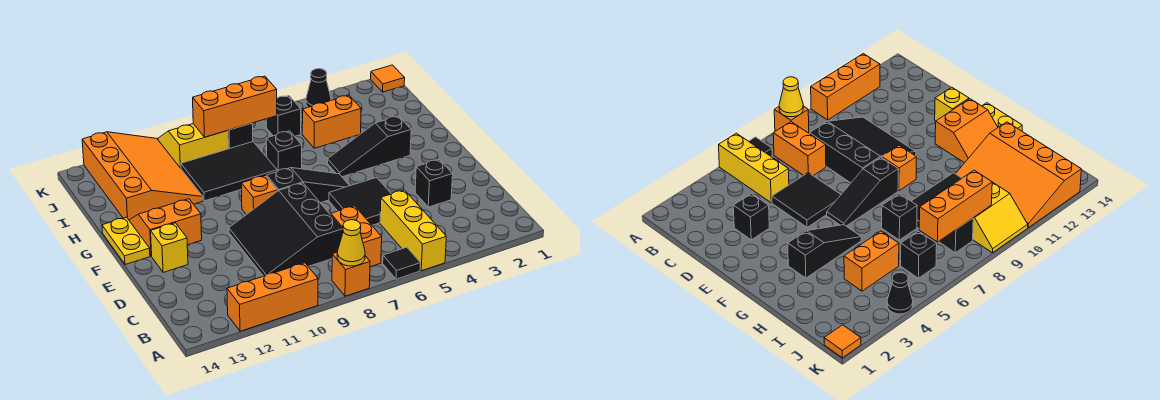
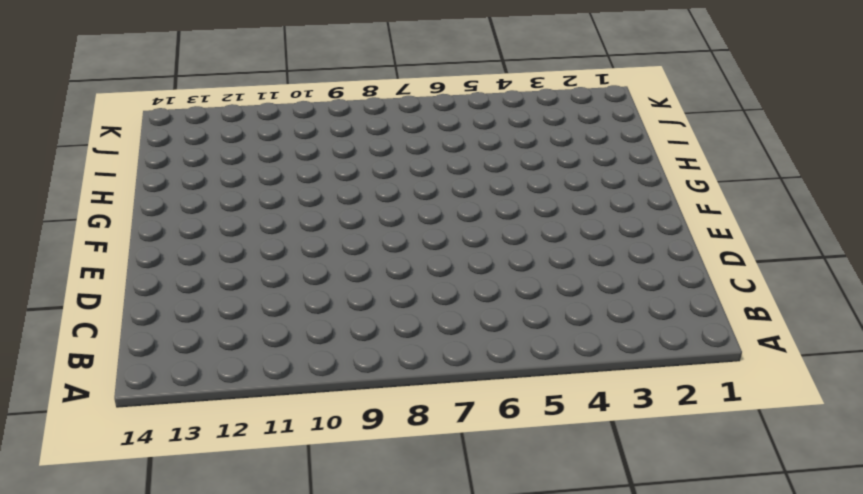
none -> yellow brick A5:C5 level 1
none -> black tile A6 level 1
none -> orange brick A8 level 1

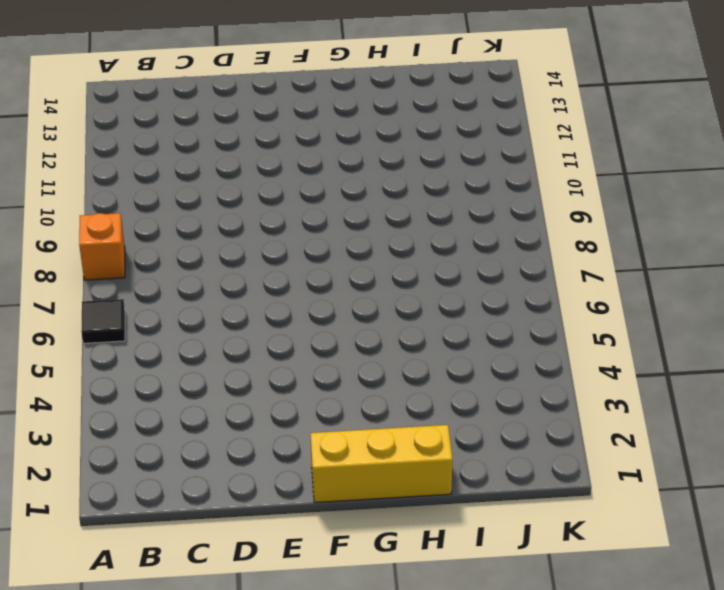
yellow brick F1:H1 level 1 -> yellow brick A5:C5 level 1
none -> orange brick A10:A12 level 1
none -> orange brick B7:C7 level 1
none -> black slope C8:E10 level 1 top 8

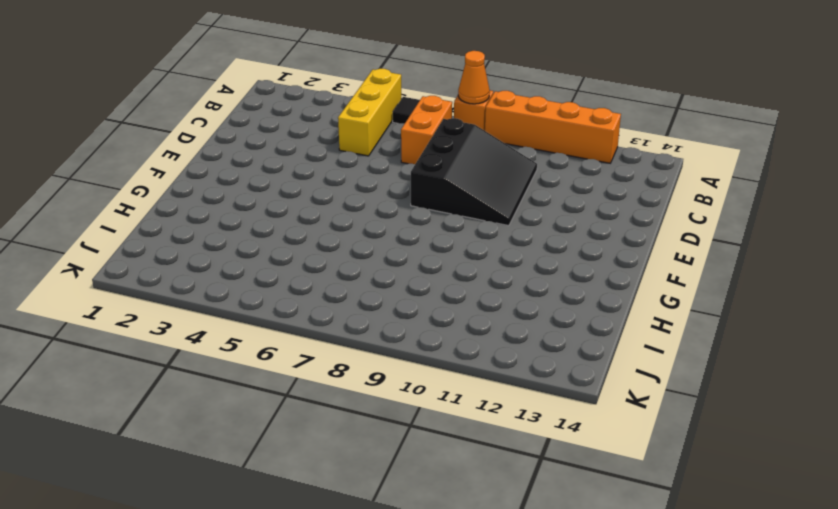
orange cone A8 level 2 -> yellow cone A8 level 2
orange brick A9:A12 level 1 -> orange brick A10:A12 level 1
none -> black brick D3 level 1
none -> black tile D5:E6 level 1
none -> yellow brick E13 level 1

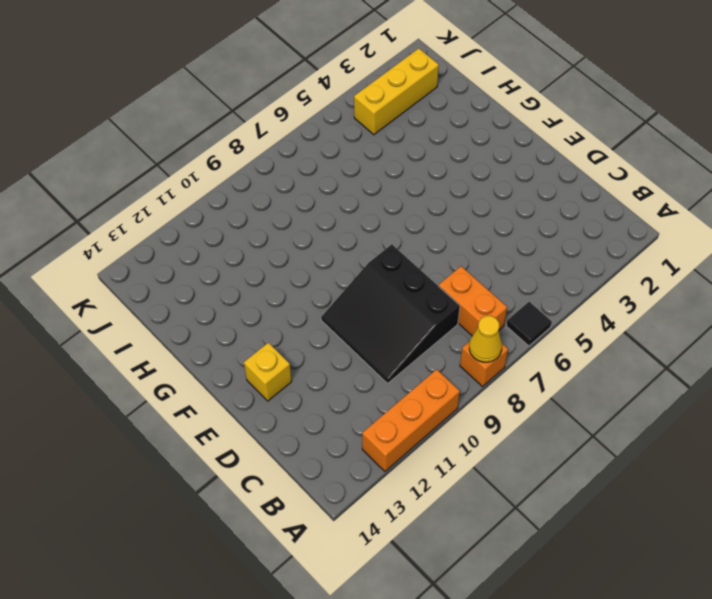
yellow brick J2:J4 level 1 -> yellow brick A5:C5 level 1
none -> black brick D3 level 1
none -> black tile D5:E6 level 1
none -> black slope F6:F8 level 1 top 8

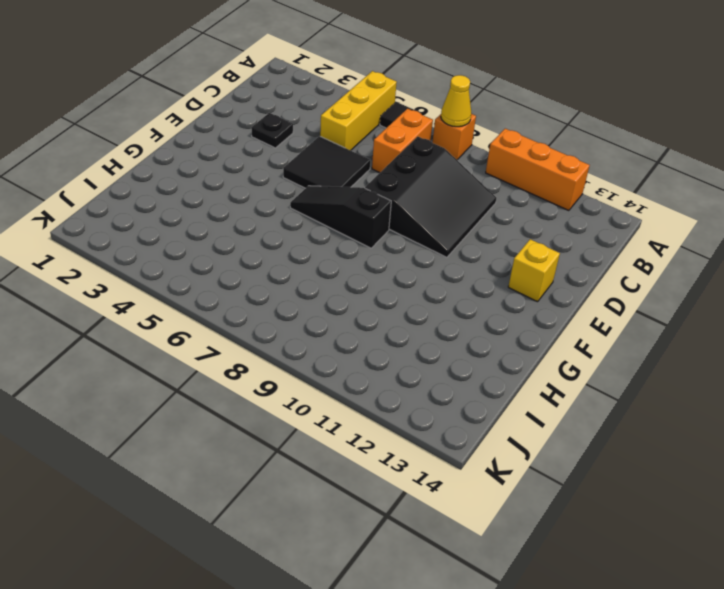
black plate D3 level 1 -> black brick D3 level 1
none -> orange brick F9 level 1
none -> orange slope F12:G13 level 1 top F
none -> yellow plate F14:G14 level 1

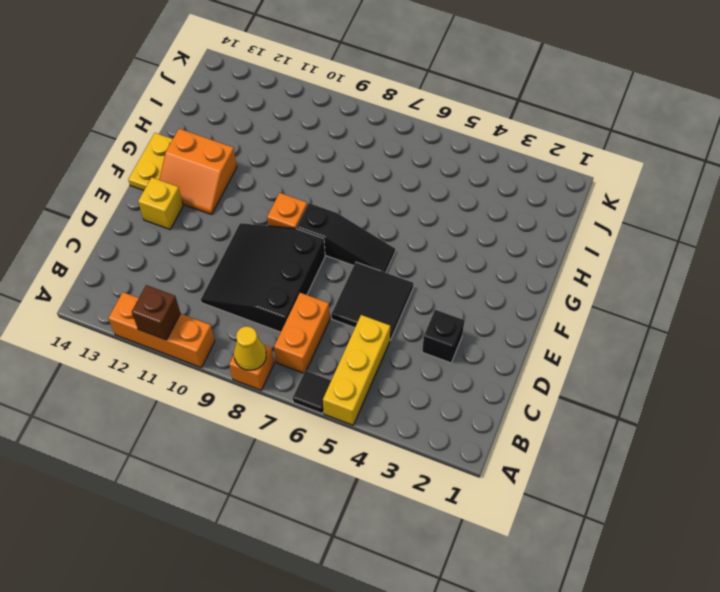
brown brick A11 level 2 -> none
orange slope F12:G13 level 1 top G -> orange slope F12:G13 level 1 top F
none -> black slope G3:G5 level 1 top 3
none -> black brick H7 level 1
none -> black tile H8:I10 level 1

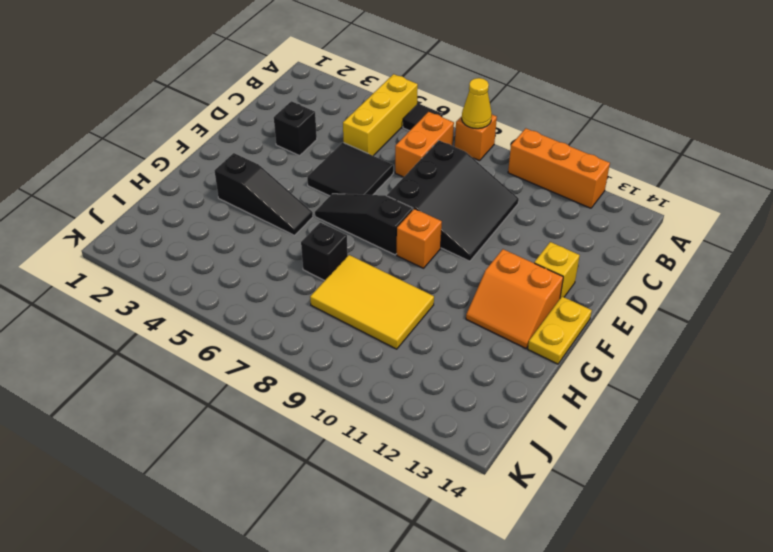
yellow tile H8:I10 level 1 -> black tile H8:I10 level 1
none -> orange slope H11:K13 level 1 top 13
none -> orange brick I4:I5 level 1
none -> black brick J6 level 1

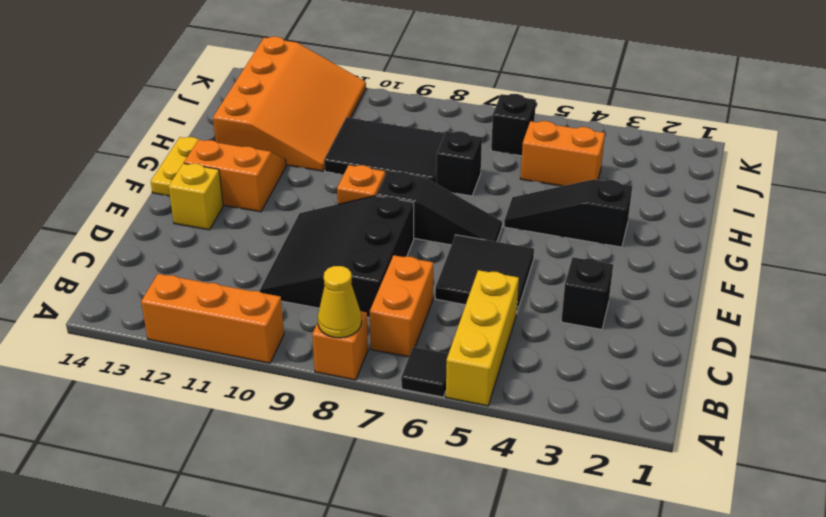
none -> black brick J8 level 1
none -> yellow slope J9:K10 level 1 top J
none -> orange tile K1 level 1

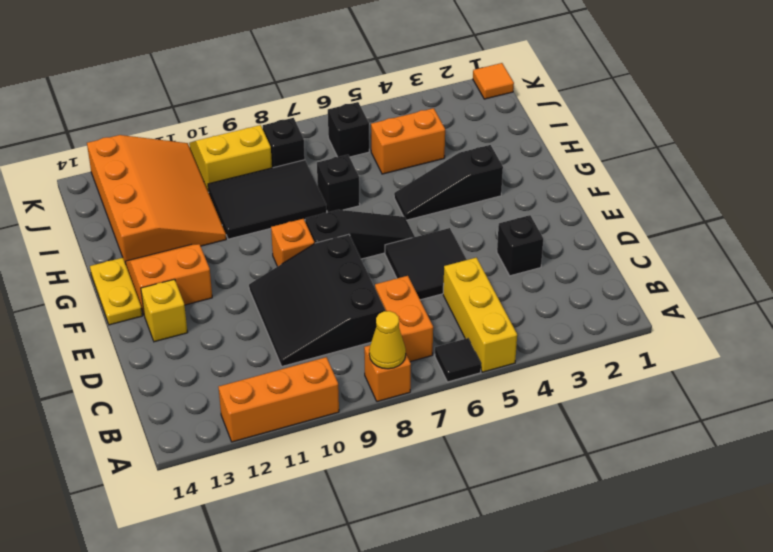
none -> black cone K4 level 1
none -> orange brick J7:J9 level 2

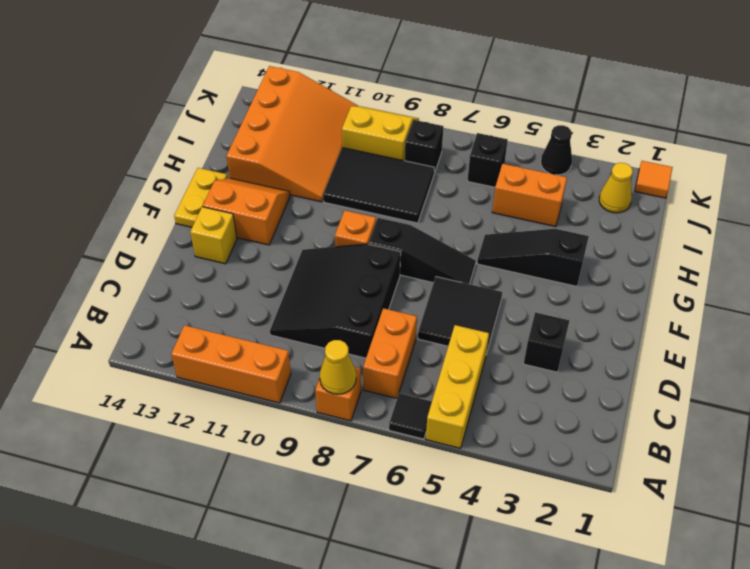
yellow cone J2 level 1 -> none
none -> black brick H7 level 1
none -> orange brick J7:J9 level 2

